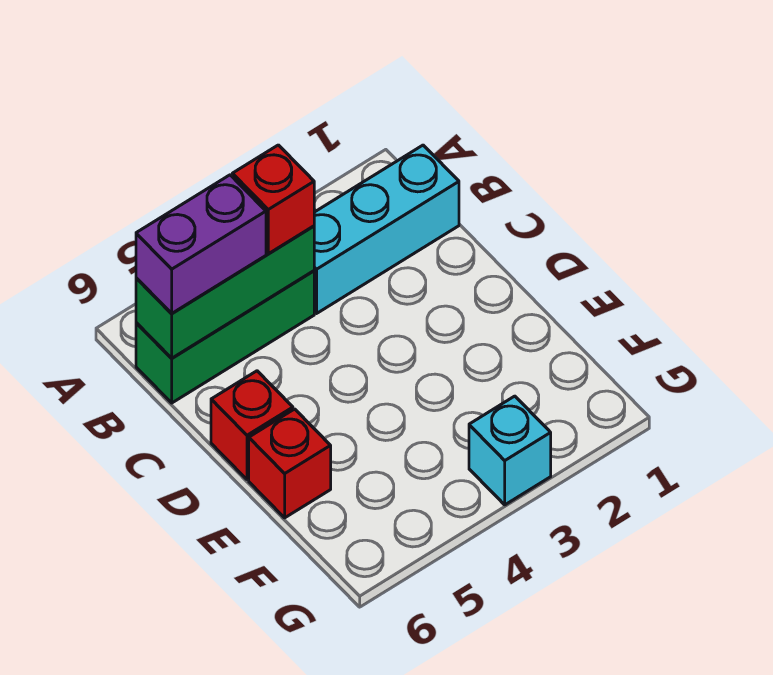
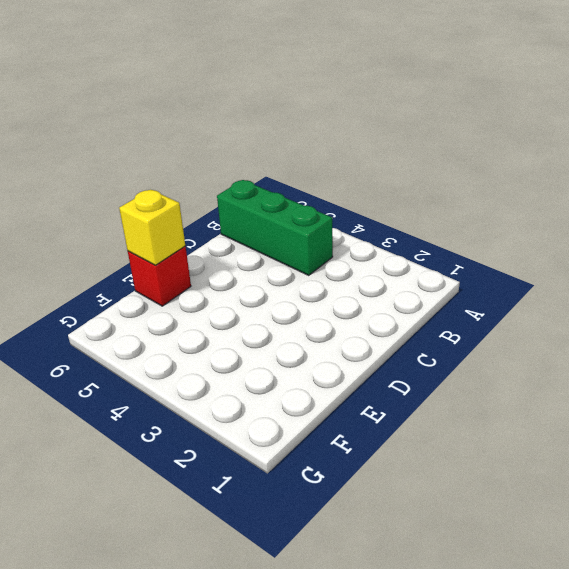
yellow brick E6 level 2 -> none
none -> cyan brick B1:B3 level 1
none -> red brick D6 level 1

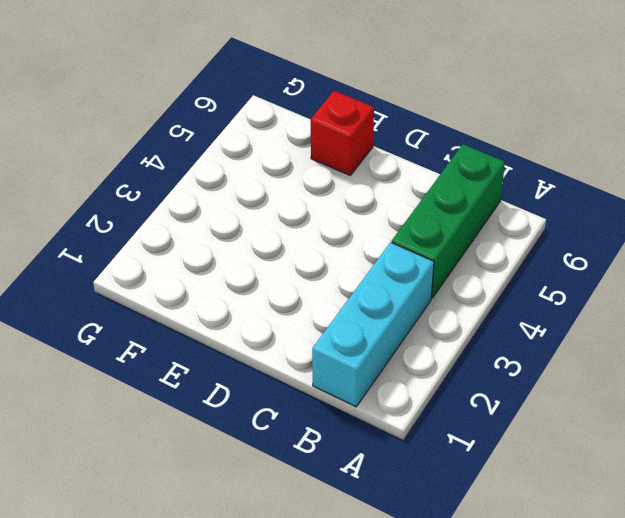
none -> red brick D6 level 1
none -> cyan brick G3 level 1

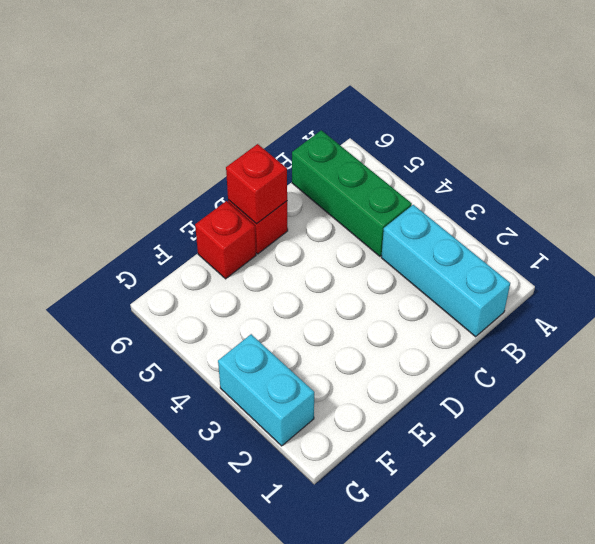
red brick D6 level 2 -> red brick B4 level 3
cyan brick G2:G3 level 1 -> cyan brick G3 level 1
none -> green brick B4:B6 level 2
none -> purple brick B5:B6 level 3

